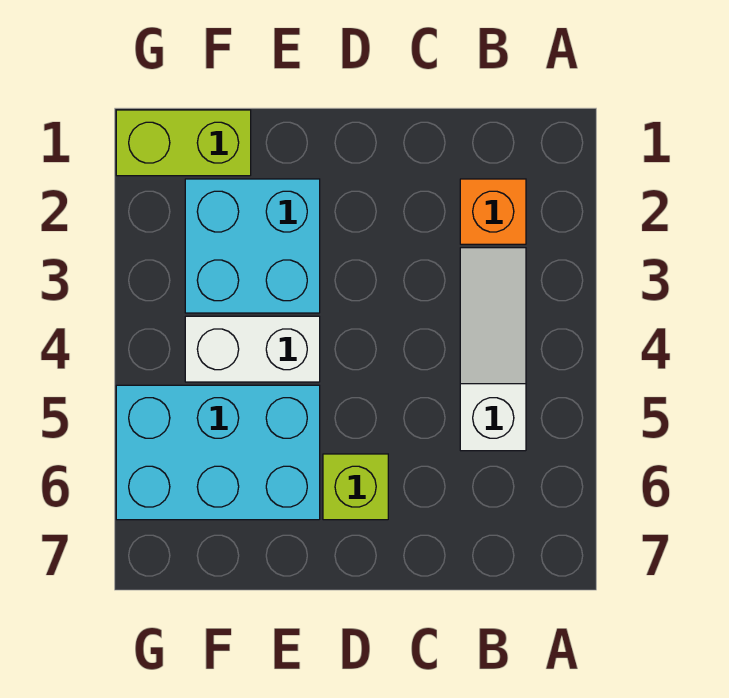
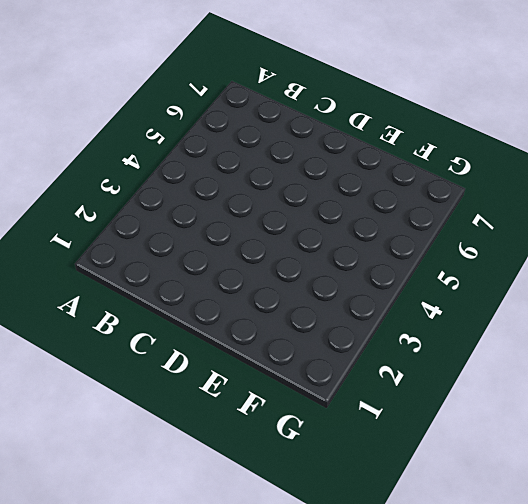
none -> orange brick B2 level 1
none -> white slope B3:B5 level 1 top 5

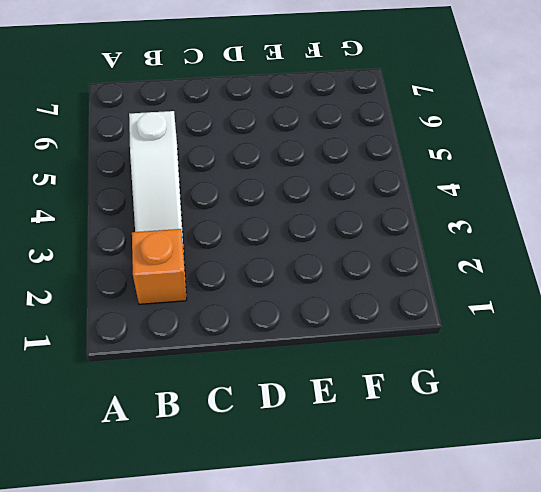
none -> lime brick D6 level 1
none -> cyan brick E2:F3 level 1

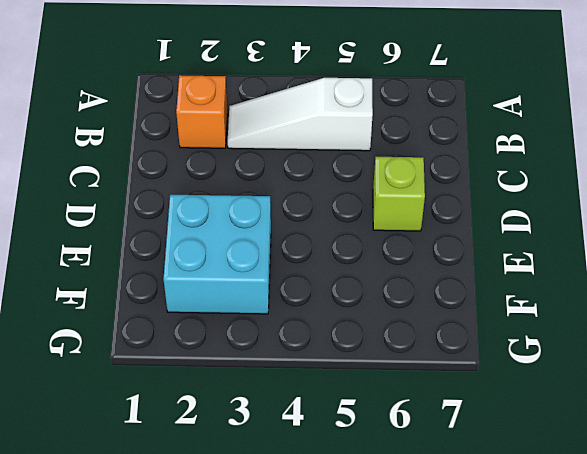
none -> white brick E4:F4 level 1
none -> cyan brick E5:G6 level 1

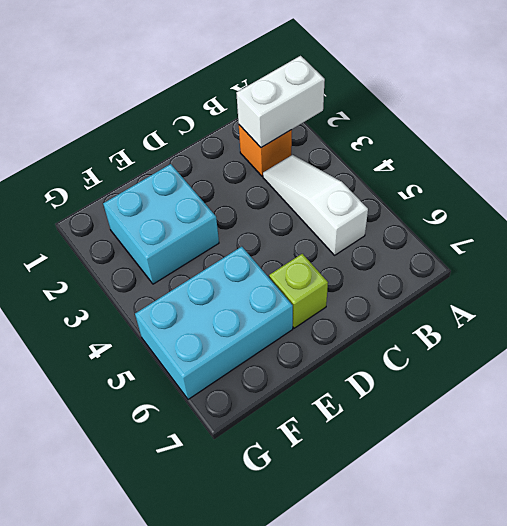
white brick A2:B2 level 2 -> white brick E4:F4 level 1
none -> lime brick F1:G1 level 1

